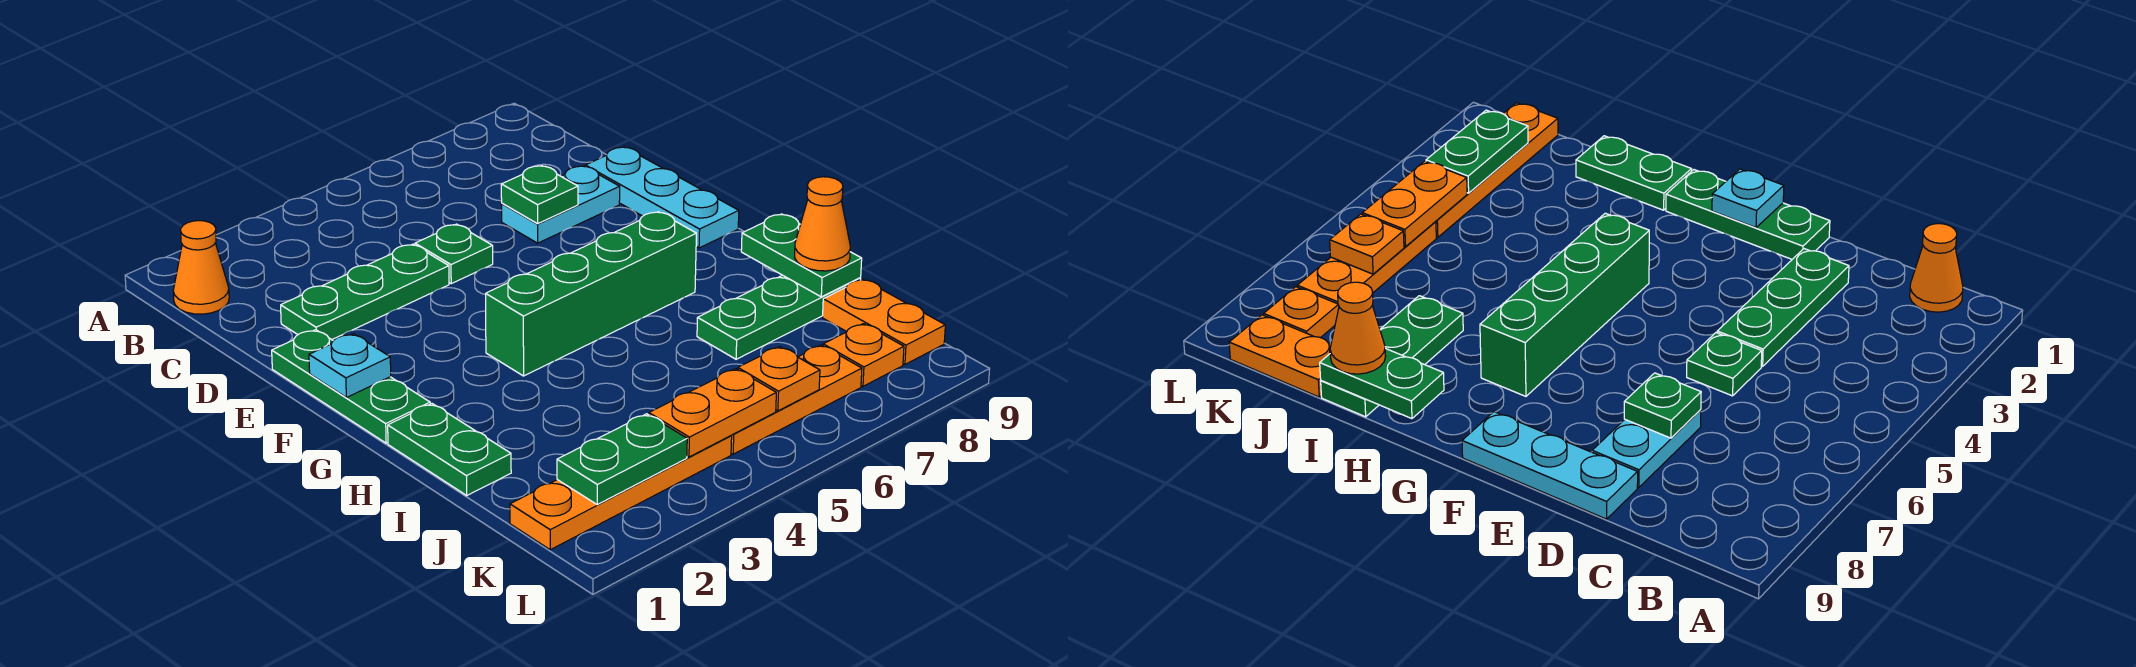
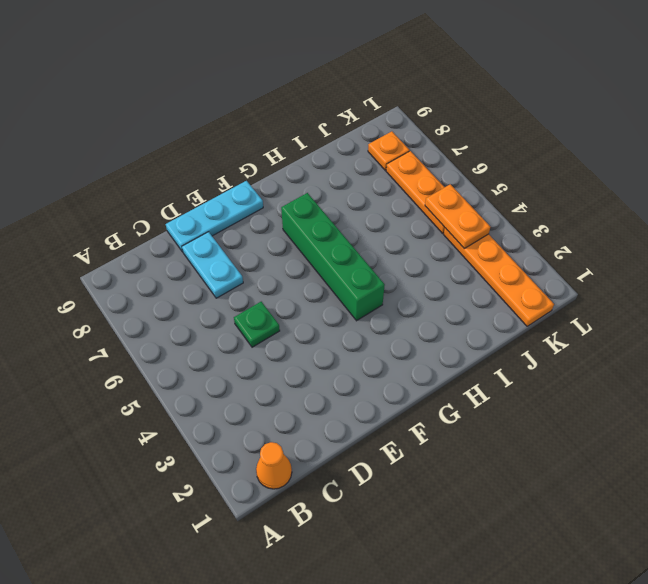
none -> green plate D2:D4 level 1
none -> green plate E1:G1 level 1
none -> green plate H1:I1 level 1

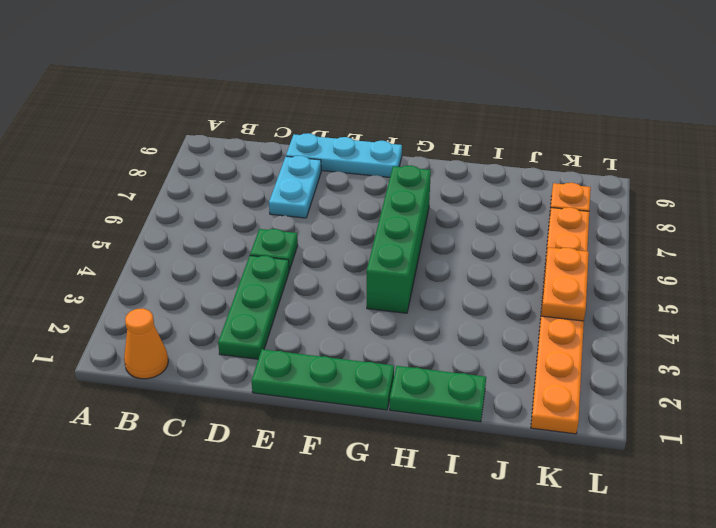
none -> green plate I7:I9 level 1
none -> orange plate J9:K9 level 1
none -> green plate D7 level 2

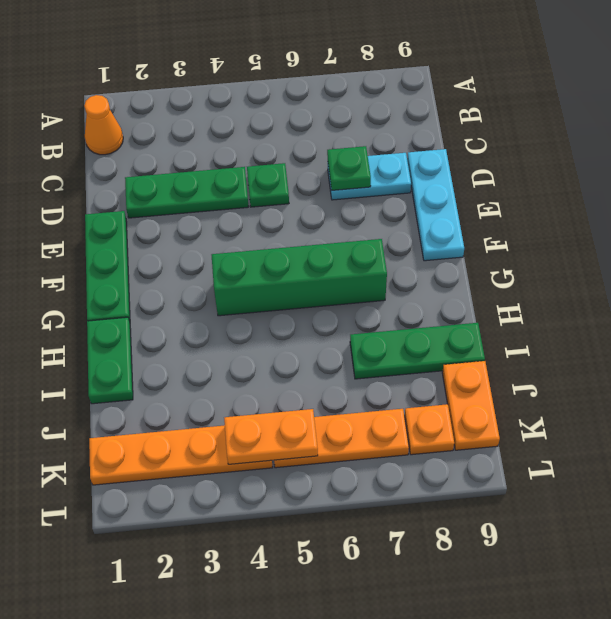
none -> cyan plate F1 level 2
none -> green plate H9:I9 level 2
none -> green plate K2:K3 level 2

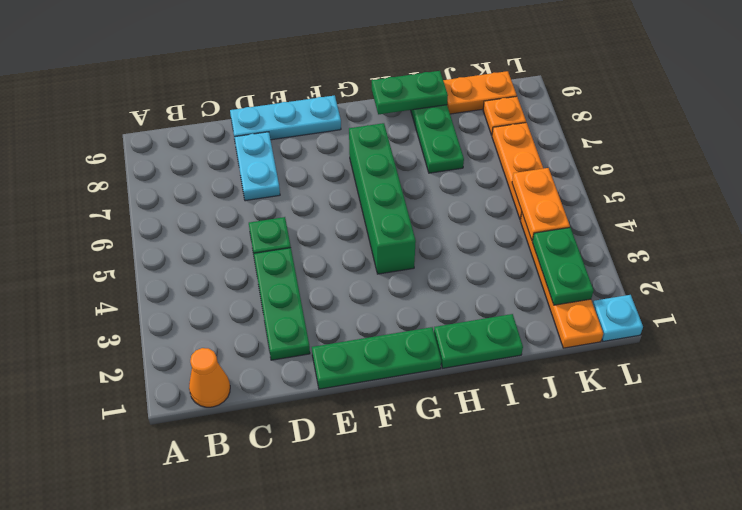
cyan plate L1 level 1 -> cyan plate F1 level 2
none -> green plate D7 level 2
none -> orange plate K6 level 2
none -> orange cone I9 level 3

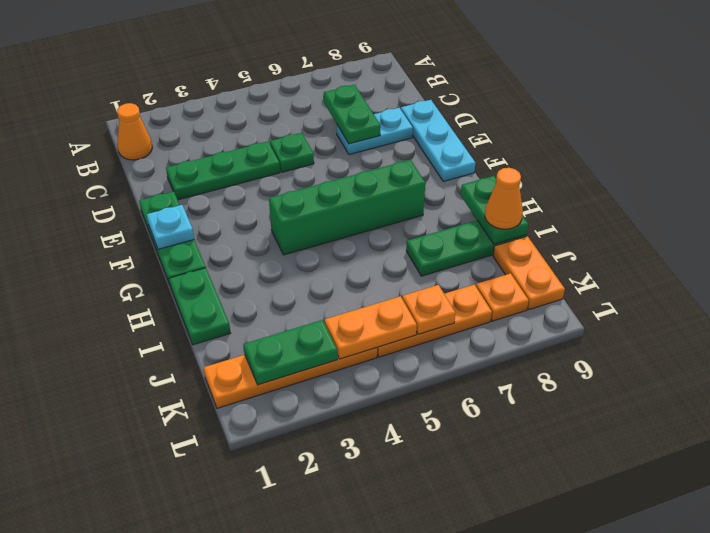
green plate C7:D7 level 2 -> green plate D7 level 2

